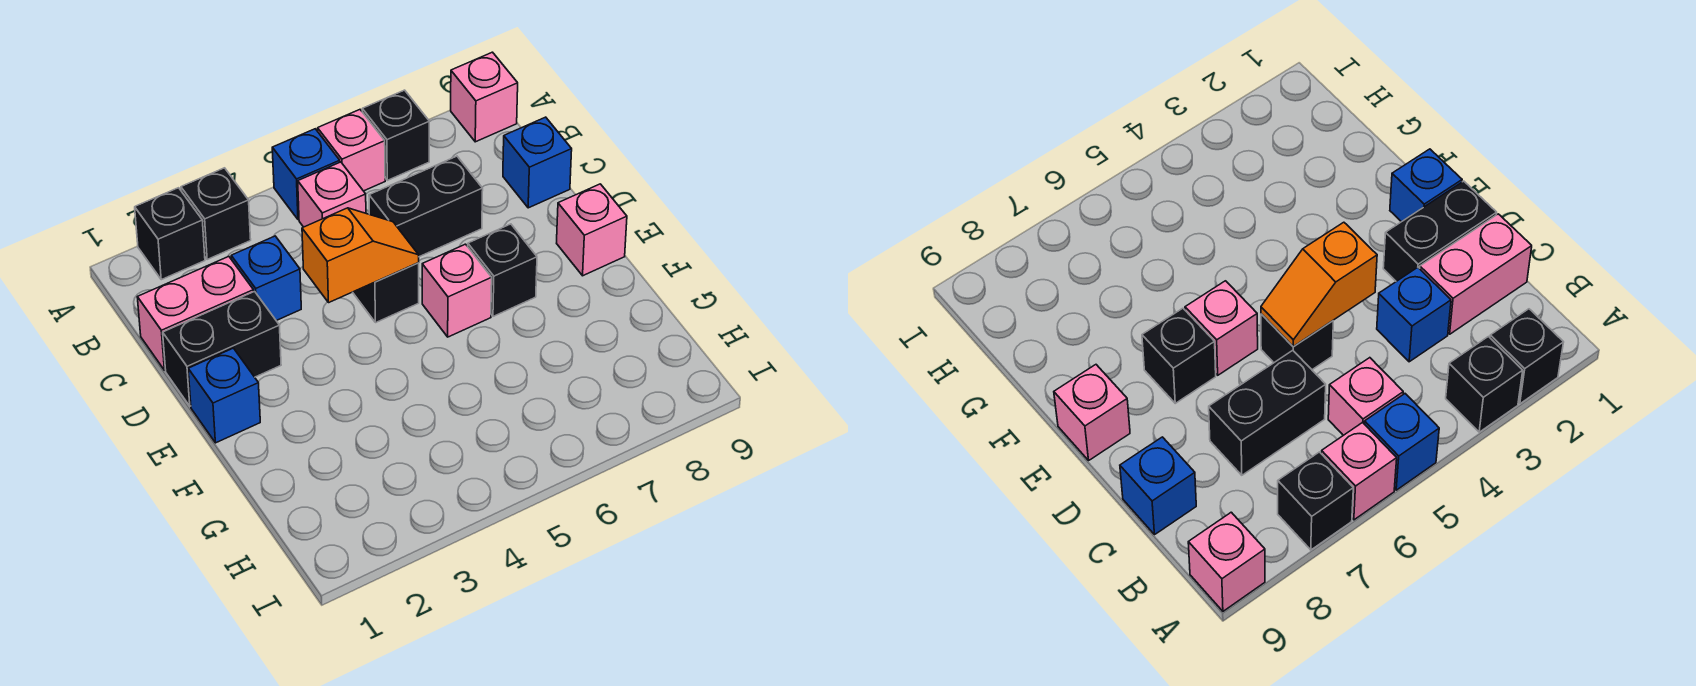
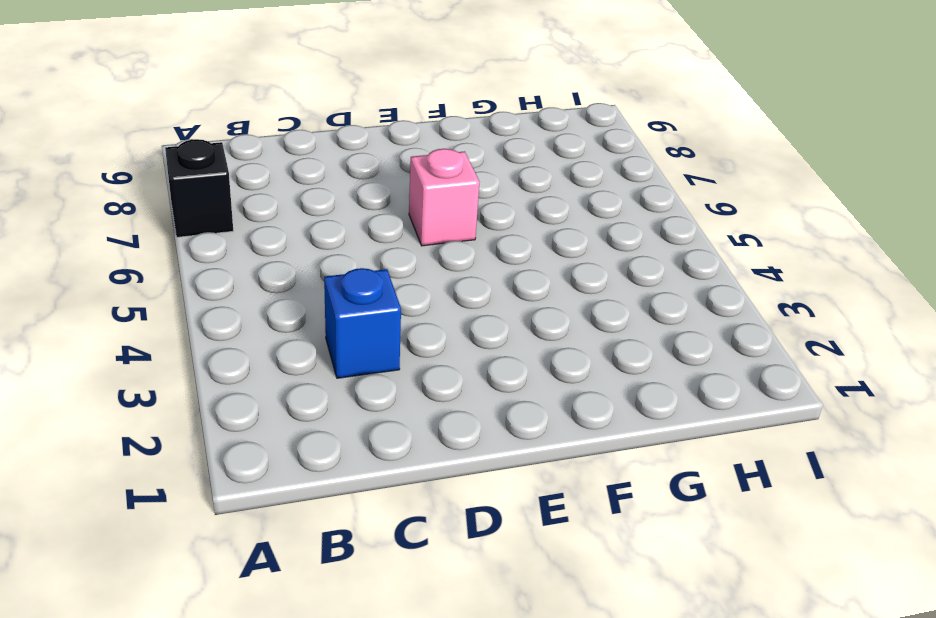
none -> black brick A2 level 1
none -> black brick A3 level 1
none -> blue brick A5 level 1

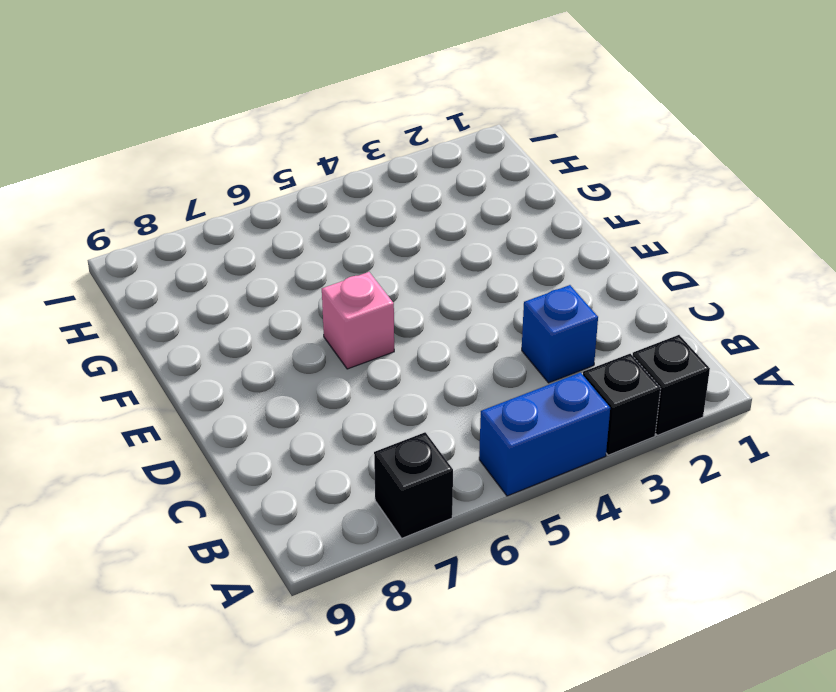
blue brick A4:A5 level 1 -> blue brick A5 level 1
none -> pink brick A6 level 1
none -> pink brick A9 level 1
none -> pink brick B5 level 1

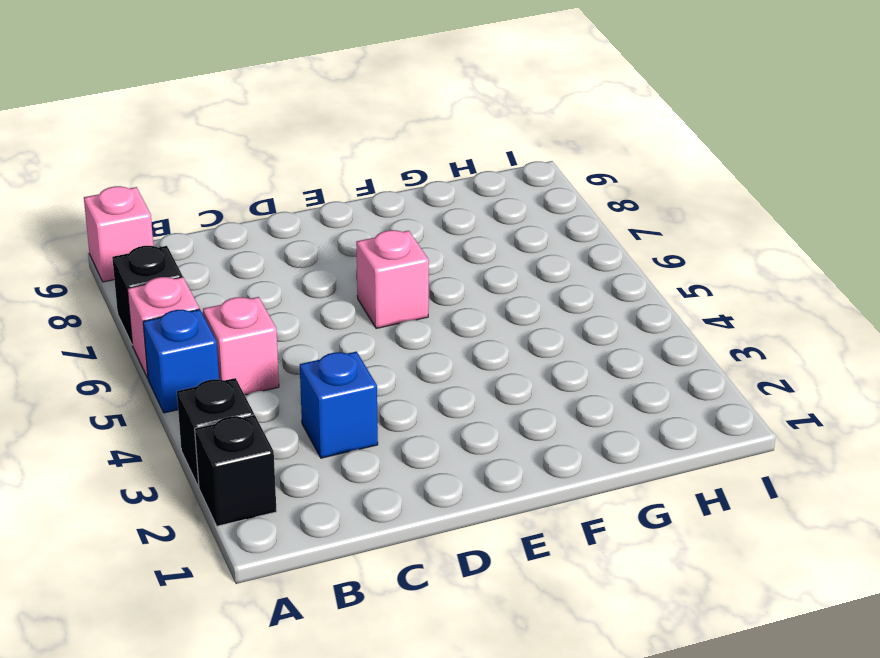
none -> pink brick C1:C2 level 1
none -> black brick C6:C7 level 1
none -> blue brick C9 level 1

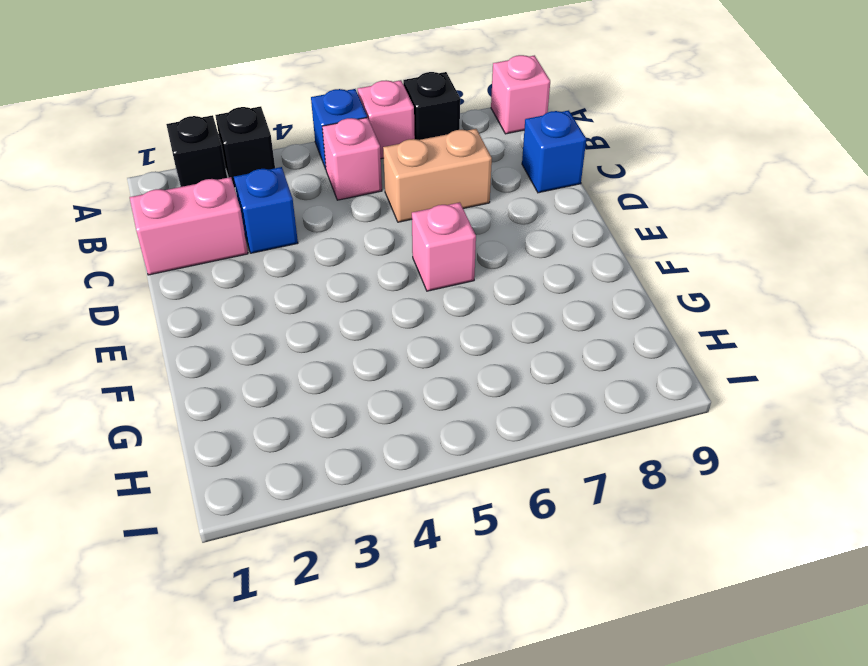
tan brick C6:C7 level 1 -> black brick C6:C7 level 1
none -> black brick D1:D2 level 1
none -> black brick D5 level 1
none -> blue brick E1 level 1

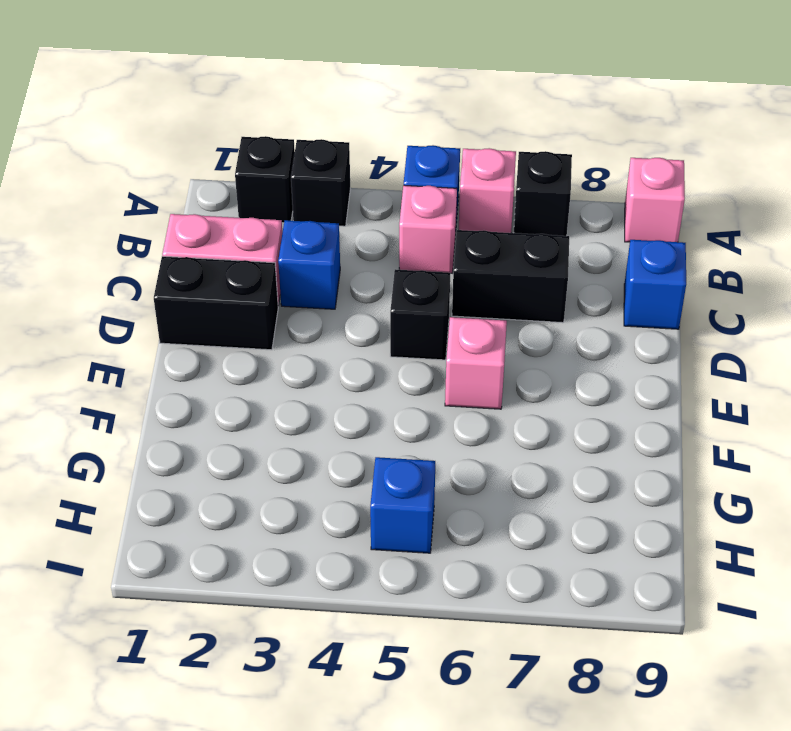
blue brick H5 level 1 -> blue brick E1 level 1
none -> black brick E7 level 1
none -> pink brick E9 level 1
none -> orange slope D4:D5 level 2 top 4

